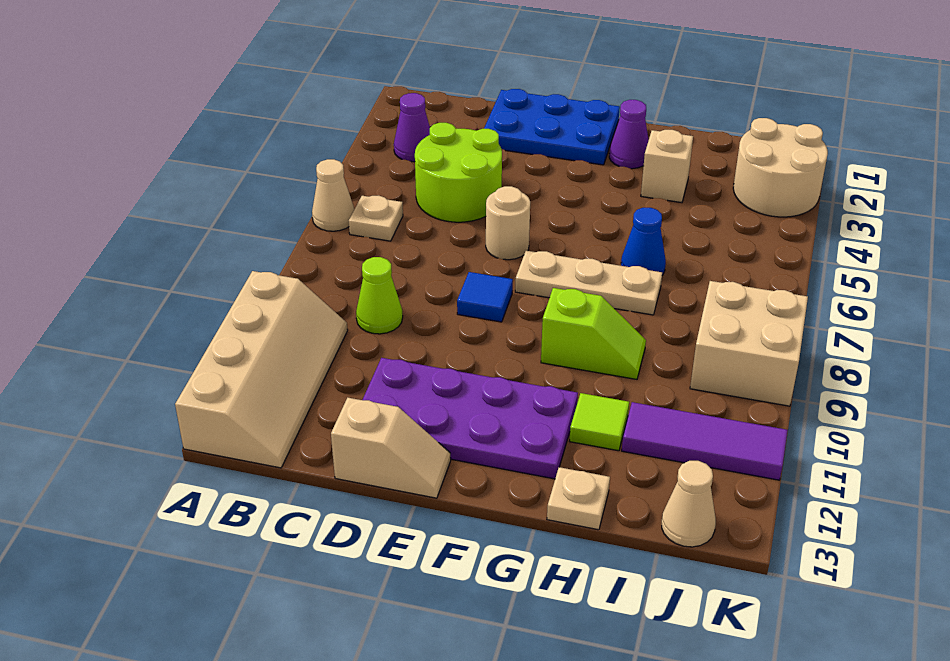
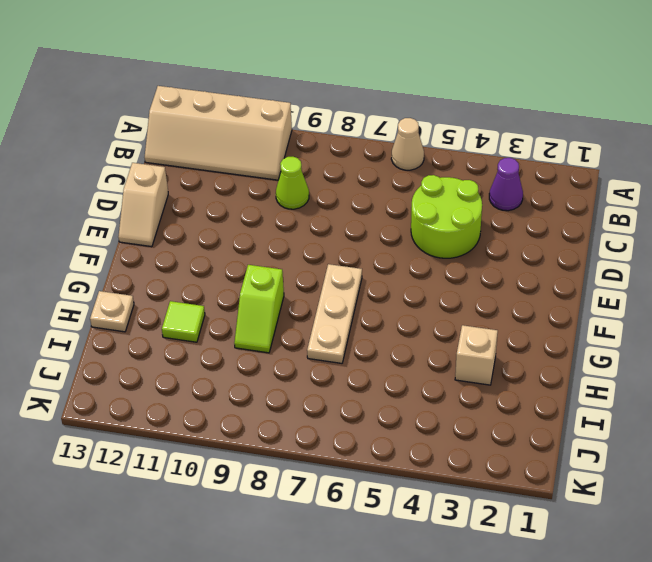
none -> tan plate B6 level 1
none -> blue plate D1:F2 level 1
none -> purple plate D11:G12 level 1

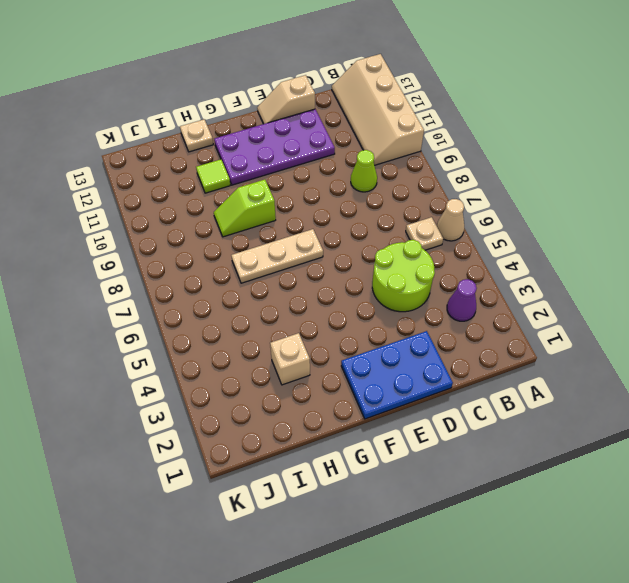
none -> tan round brick E6 level 1
none -> blue tile E8 level 1
none -> purple cone G2 level 1

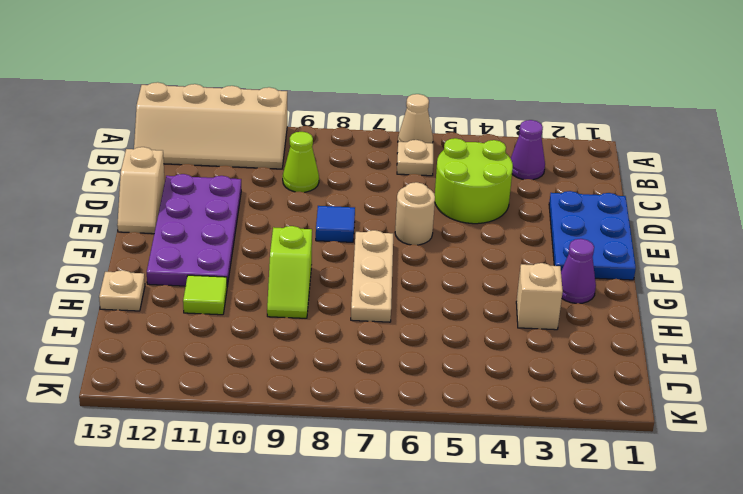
none -> blue cone H6 level 1
none -> purple tile I11:K11 level 1
none -> tan round brick J2:K3 level 1

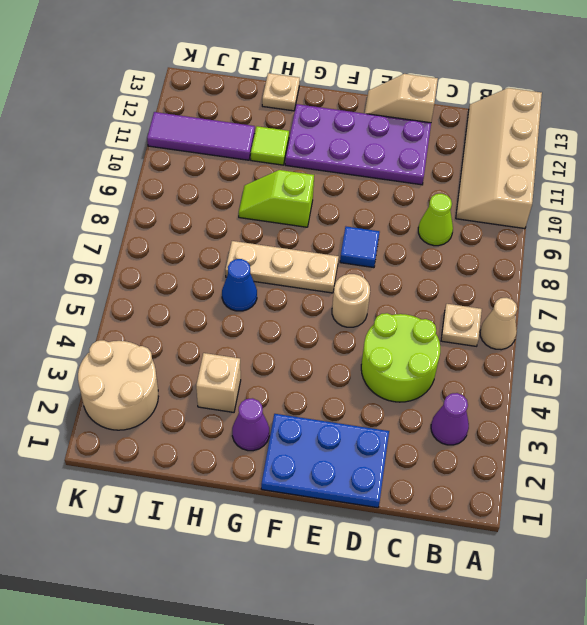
none -> tan brick J8:K9 level 1
none -> tan cone J13 level 1

